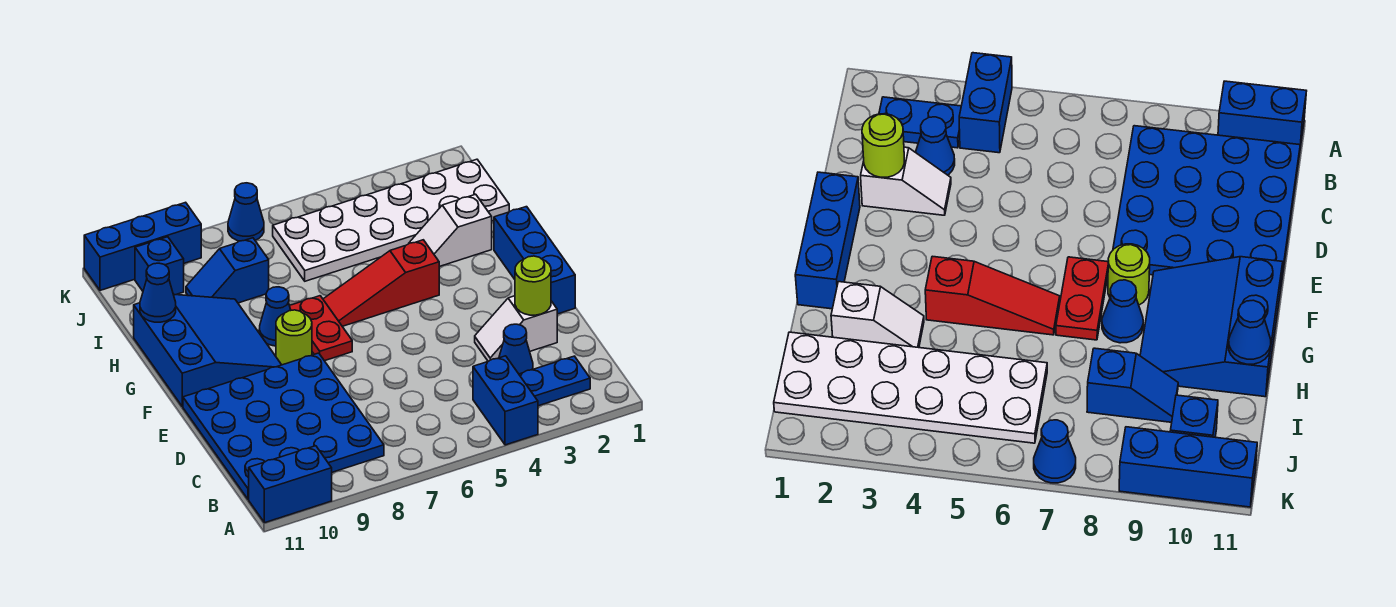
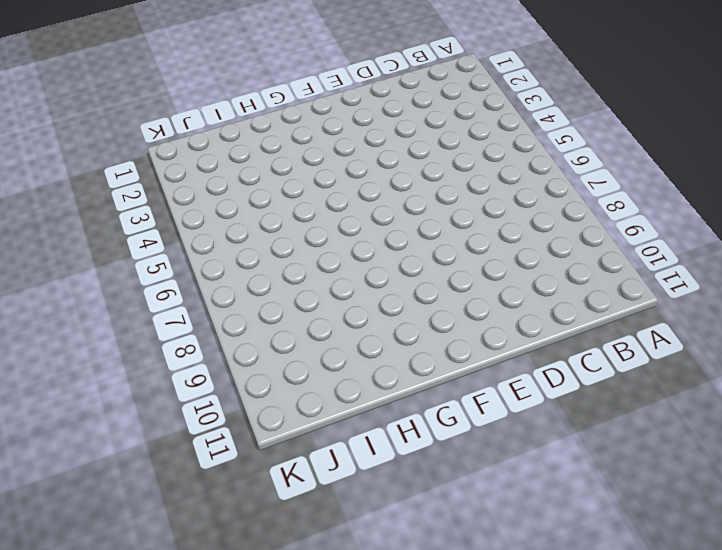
none -> blue brick A4:B4 level 1
none -> blue brick A10:A11 level 1
none -> blue plate B2:B3 level 1

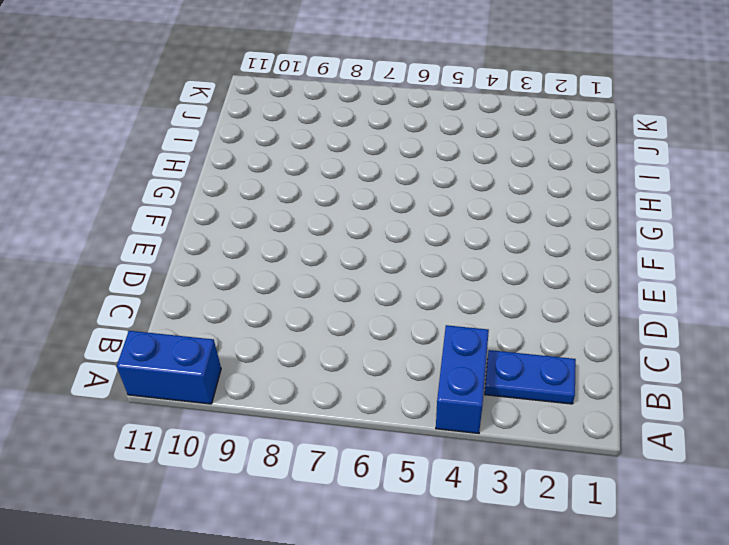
none -> blue plate B8:E11 level 1
none -> blue cone C3 level 1
none -> white slope D2:D3 level 1 top 2

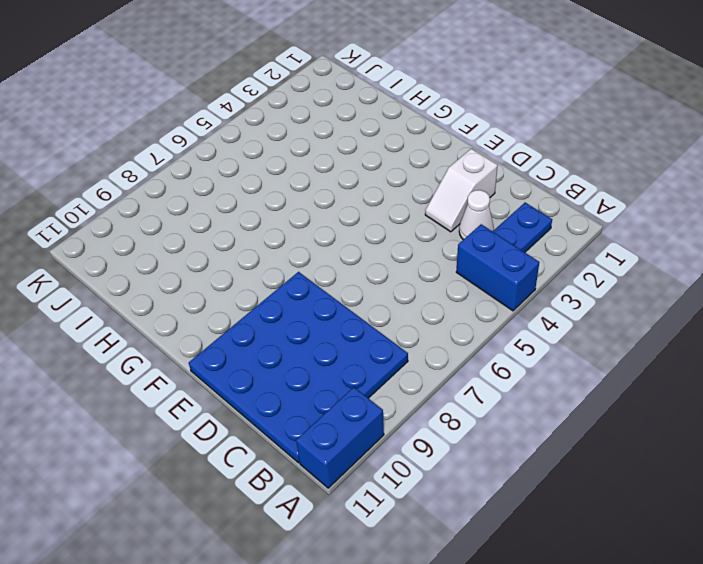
white cone C3 level 1 -> blue cone C3 level 1
none -> blue brick E1:G1 level 1
none -> red plate F7:G7 level 1
none -> lime round brick F8 level 1

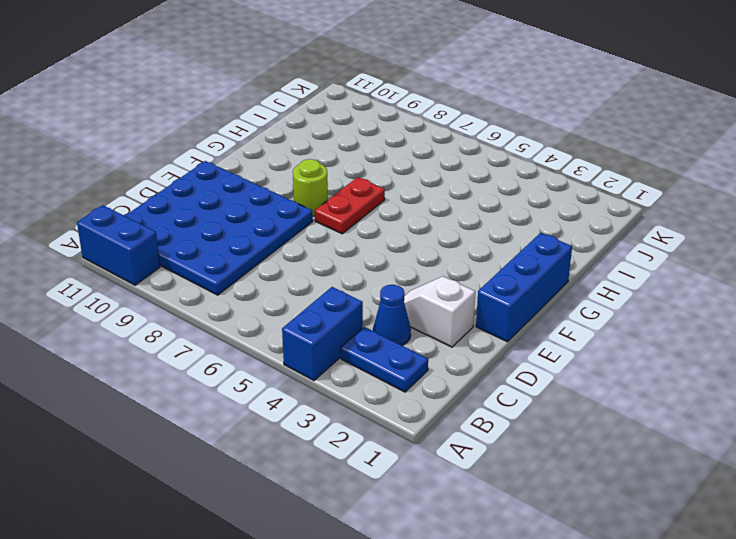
none -> blue slope F9:H11 level 1 top 11
none -> red slope G4:G6 level 1 top 4
none -> blue cone G8 level 1

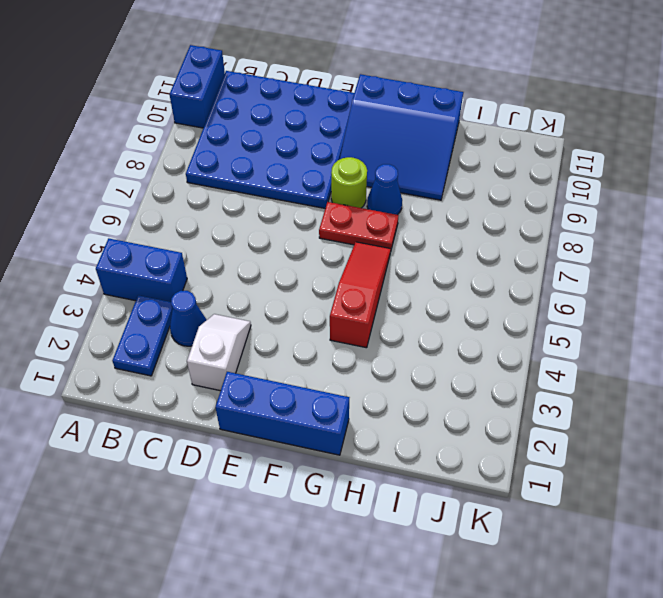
none -> white slope H2:H3 level 1 top 2
none -> white plate I1:J6 level 1
none -> blue slope I8:I9 level 1 top 8

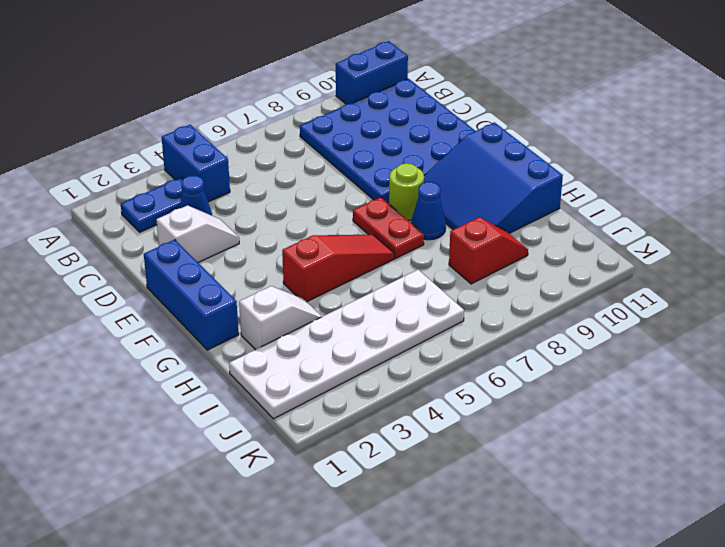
red slope I8:I9 level 1 top 8 -> blue slope I8:I9 level 1 top 8
none -> blue brick J10 level 1
none -> blue cone K7 level 1
none -> blue brick K9:K11 level 1

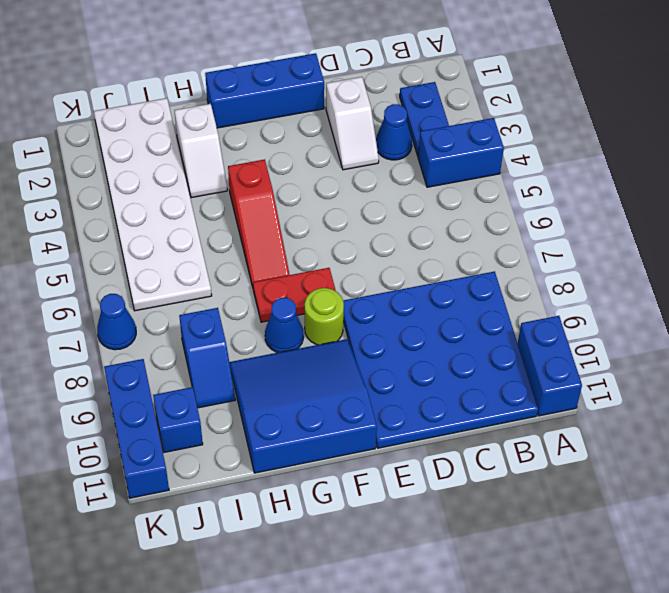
none -> lime round brick D2 level 2
none -> blue cone H11 level 2

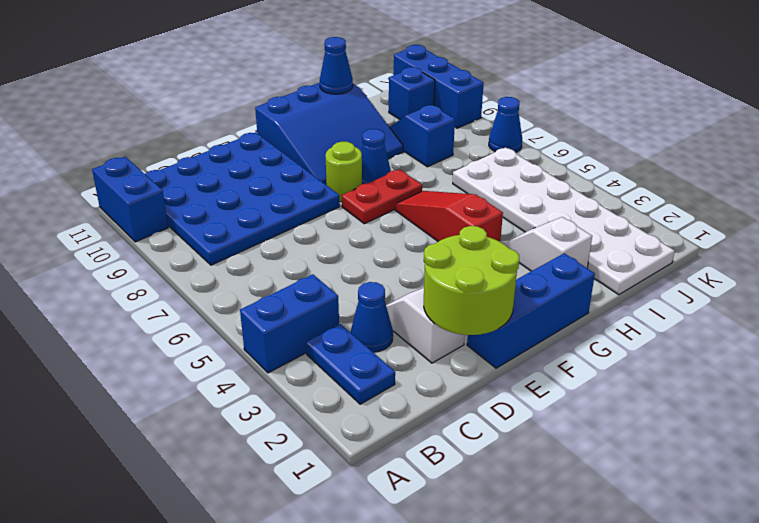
lime round brick D1:E2 level 2 -> lime round brick D2 level 2

